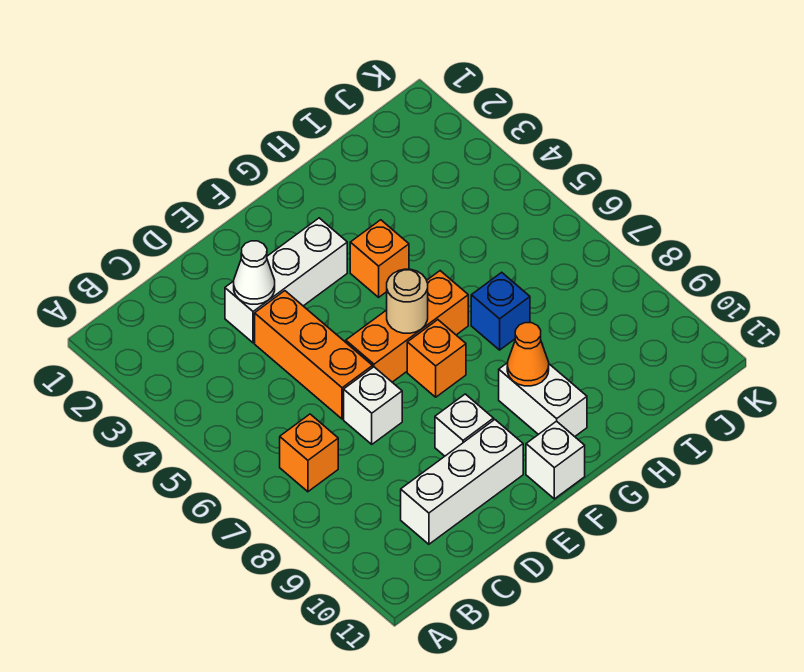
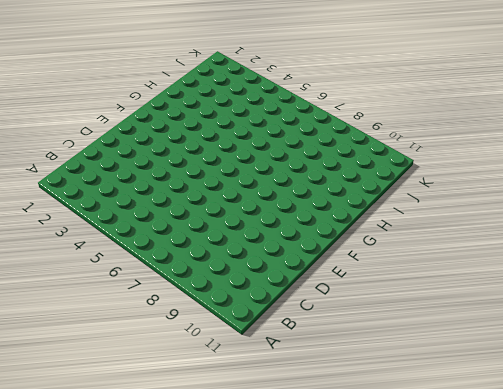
none -> orange brick B7 level 1
none -> white brick C10:E10 level 1
none -> white brick D3:F3 level 1

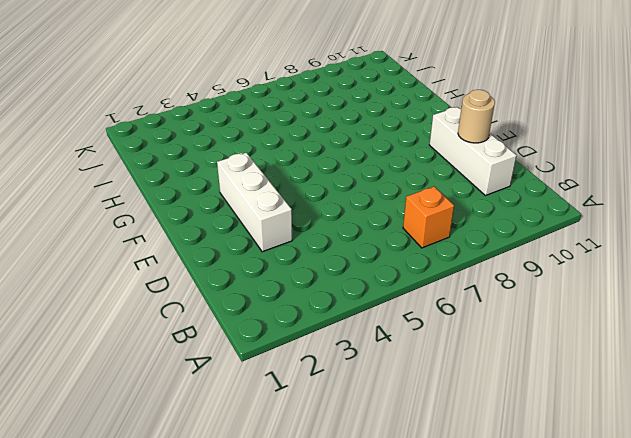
tan round brick D10 level 2 -> tan round brick F6 level 2
none -> orange brick D4:D6 level 1
none -> white brick D7 level 1
none -> orange brick E6:G6 level 1

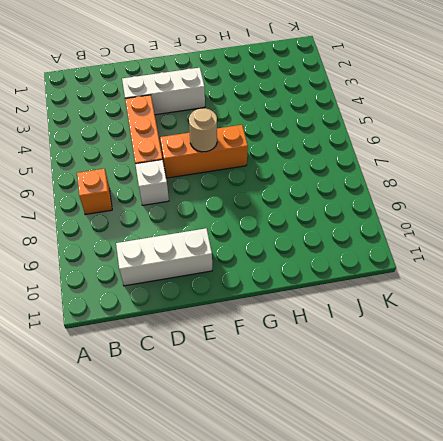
none -> white brick E9 level 1
none -> orange brick F7 level 1
none -> white brick F11 level 1

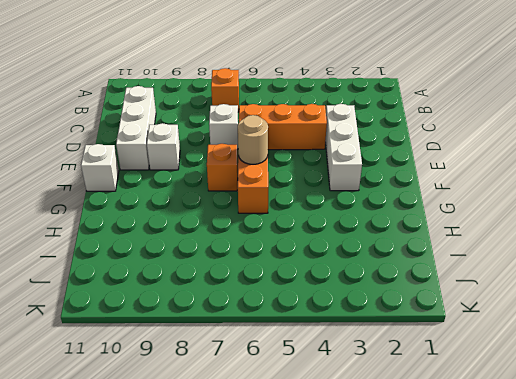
none -> orange brick G4 level 1
none -> white brick G9:G10 level 1
none -> blue brick H7 level 1

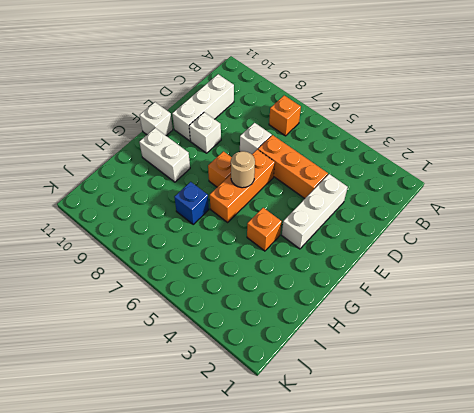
none -> white cone D3 level 2
none -> orange cone G9 level 2

